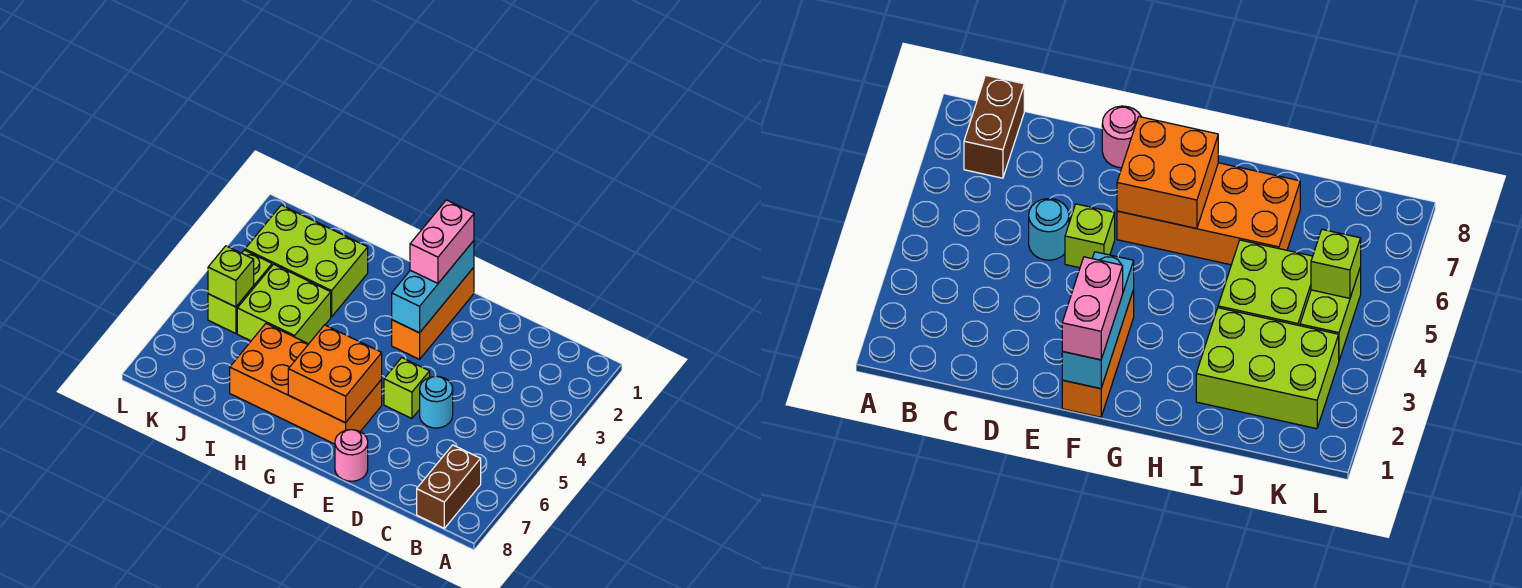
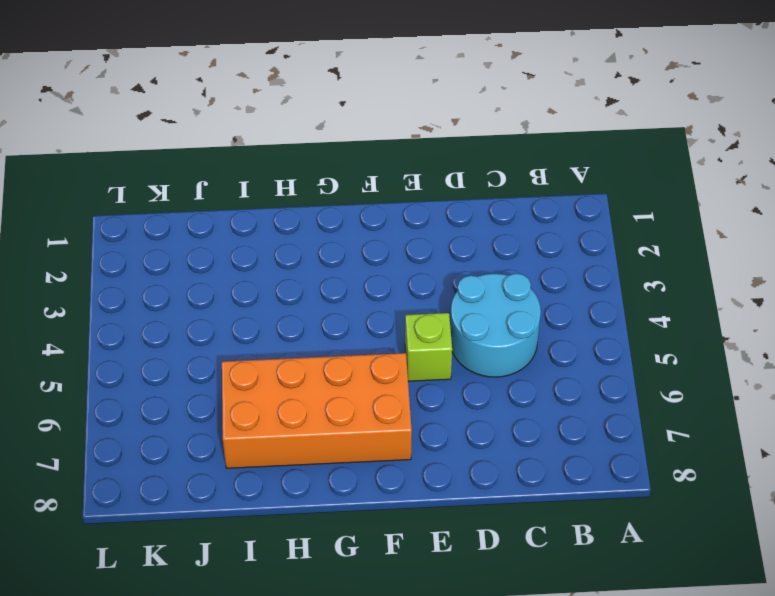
cyan round brick C4:D5 level 1 -> cyan round brick D5 level 1
none -> brown brick B7:B8 level 1
none -> pink round brick E8 level 1
none -> orange brick F1:F3 level 1

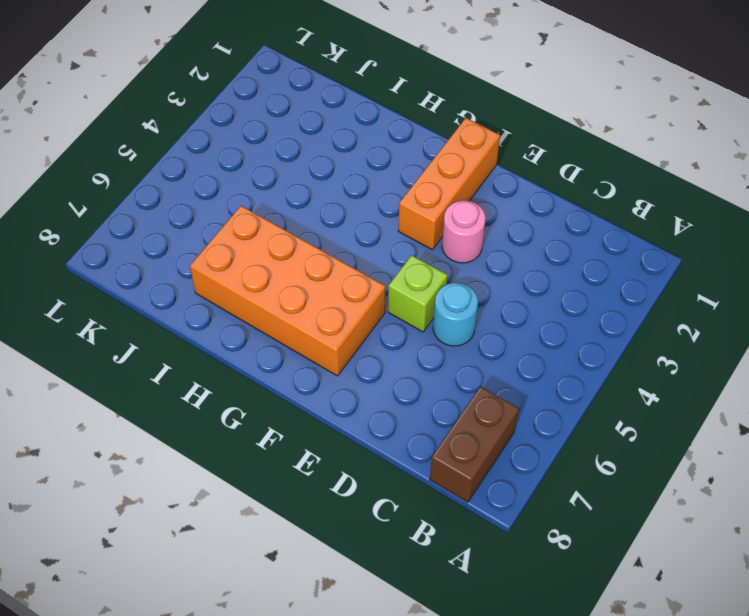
pink round brick E3 level 1 -> pink round brick E8 level 1
none -> lime brick I2:K3 level 1
none -> lime brick I4:J5 level 1
none -> lime brick K4:K5 level 1

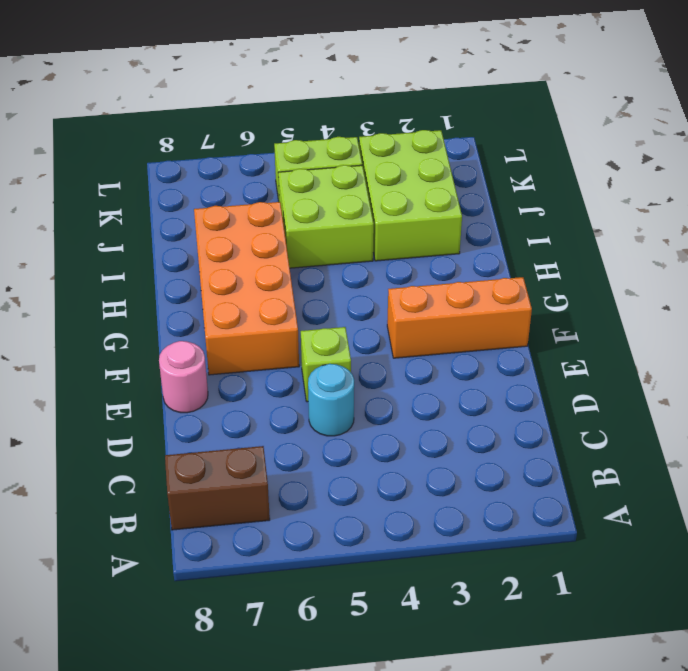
none -> cyan brick F1:F3 level 2
none -> orange brick F6:G7 level 2
none -> lime brick K5 level 2

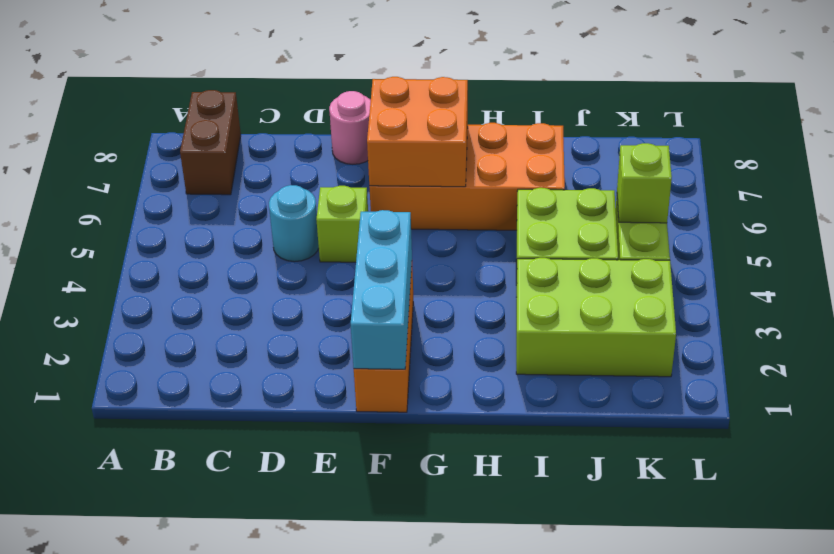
none -> pink brick F1:F2 level 3

